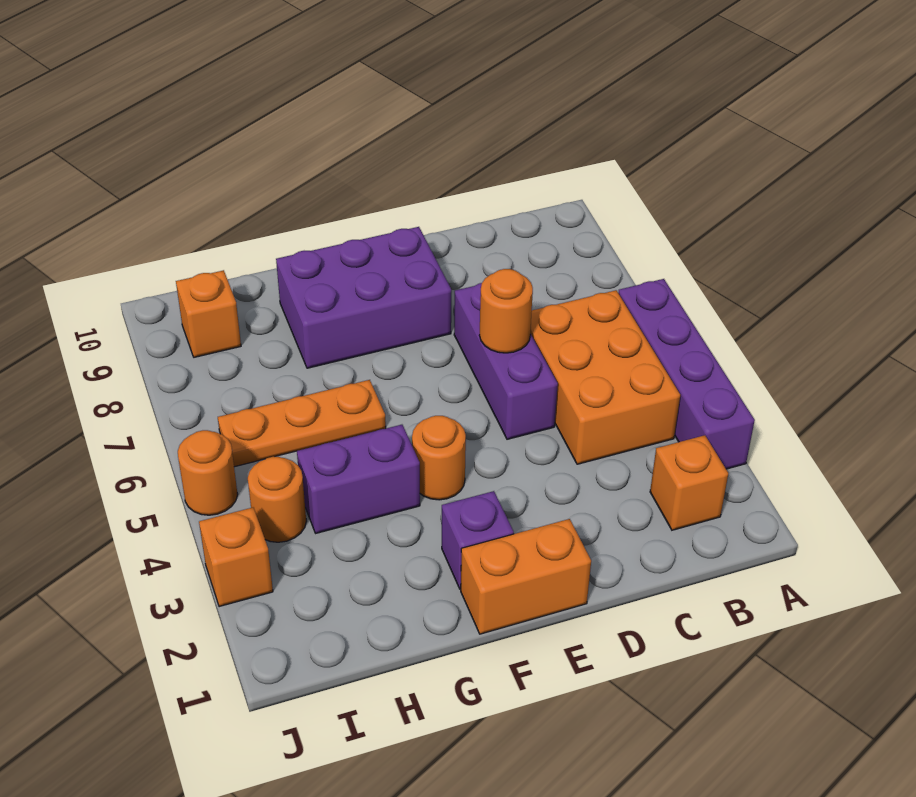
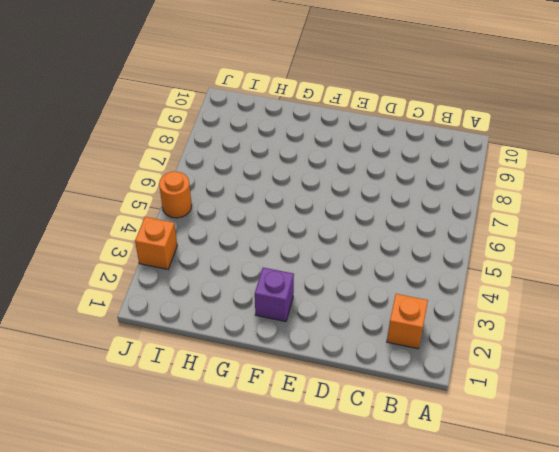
none -> purple brick A3:A6 level 1
none -> orange brick B4:C6 level 1
none -> purple brick D5:D7 level 1

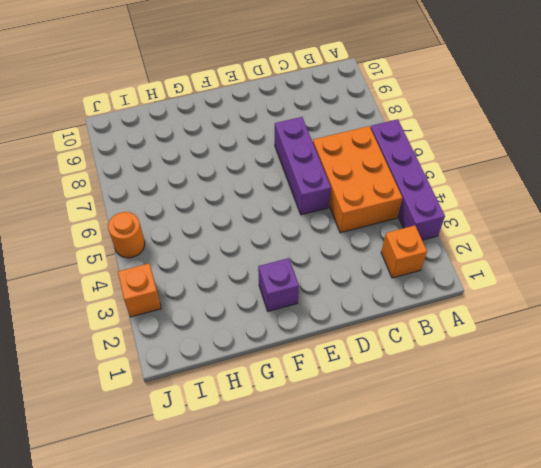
none -> orange brick E1:F1 level 1
none -> purple brick E8:G9 level 1
none -> orange round brick F4 level 1

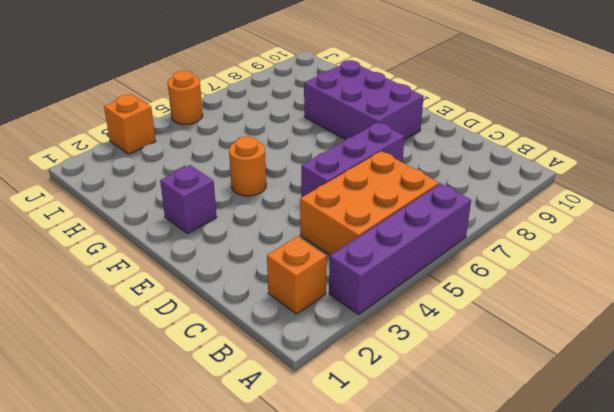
none -> orange brick E1:F1 level 1
none -> purple brick G4:H4 level 1
none -> orange plate G6:I6 level 1

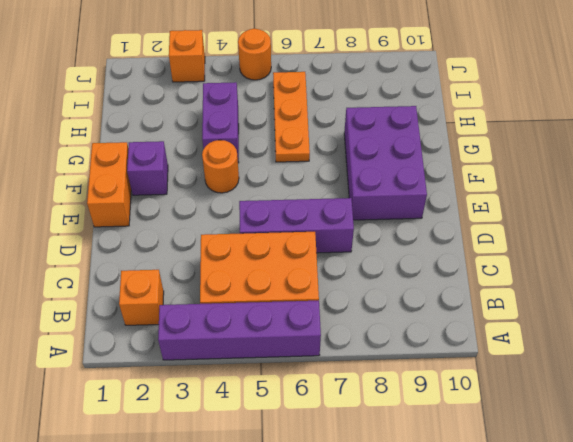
none -> orange round brick I4 level 1
none -> orange brick I9 level 1
none -> orange round brick D6 level 2

